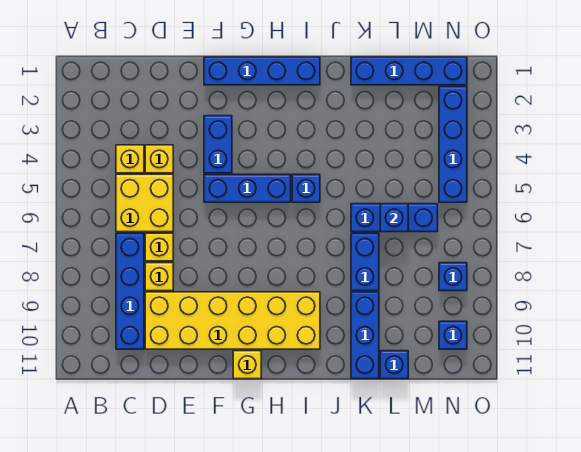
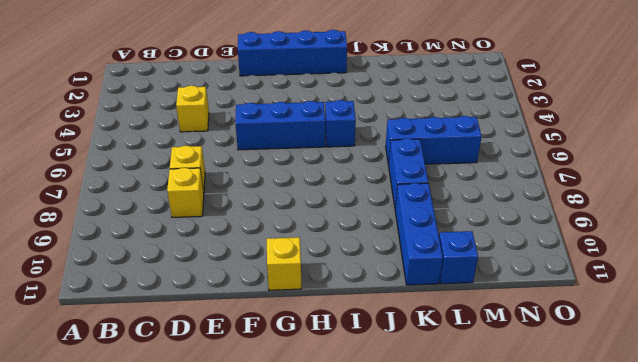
none -> yellow brick C4 level 1
none -> yellow brick C5:D6 level 1
none -> blue brick C7:C10 level 1

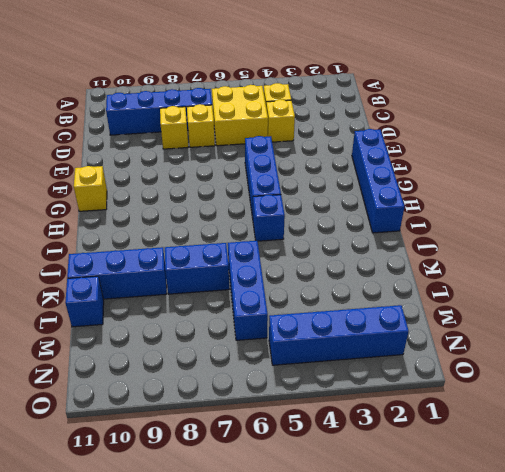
none -> yellow brick D9:I10 level 1
none -> blue brick F3:F4 level 1
none -> blue brick K1:N1 level 1

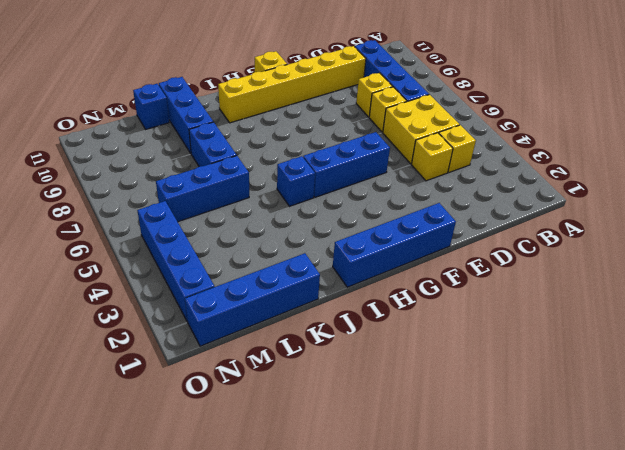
yellow brick D10:I10 level 1 -> yellow brick D9:I10 level 1
none -> blue brick F3:F4 level 1
none -> blue brick N8 level 1
none -> blue brick N10 level 1

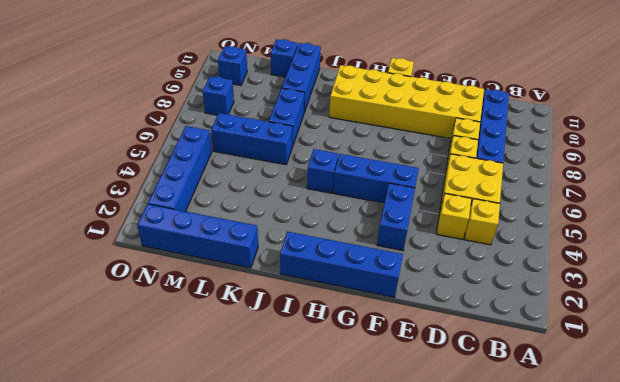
none -> blue brick L6 level 2

